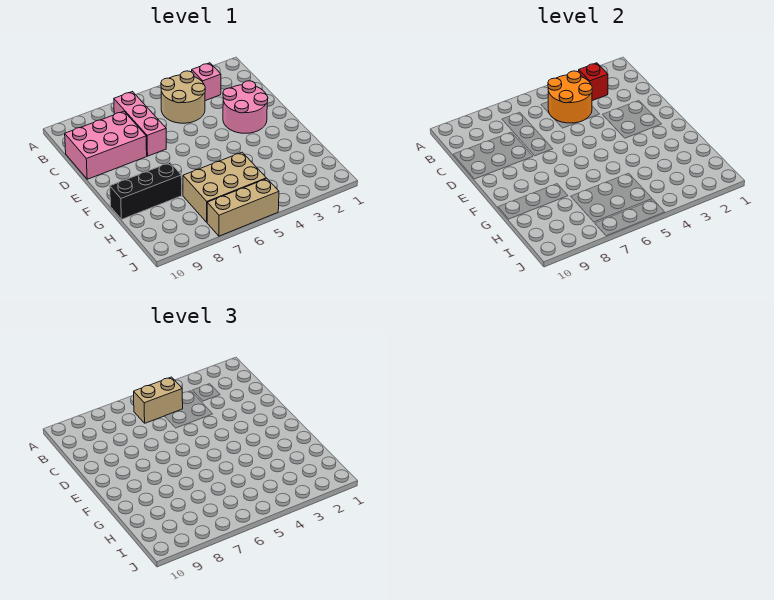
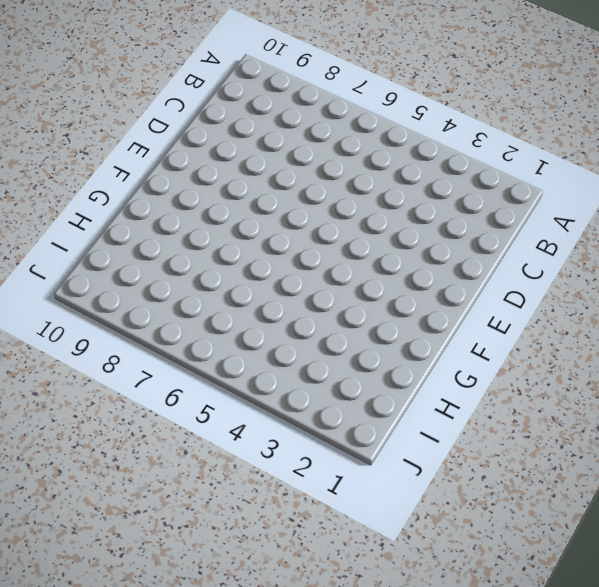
none -> pink brick B3 level 1
none -> tan round brick B4:C5 level 1

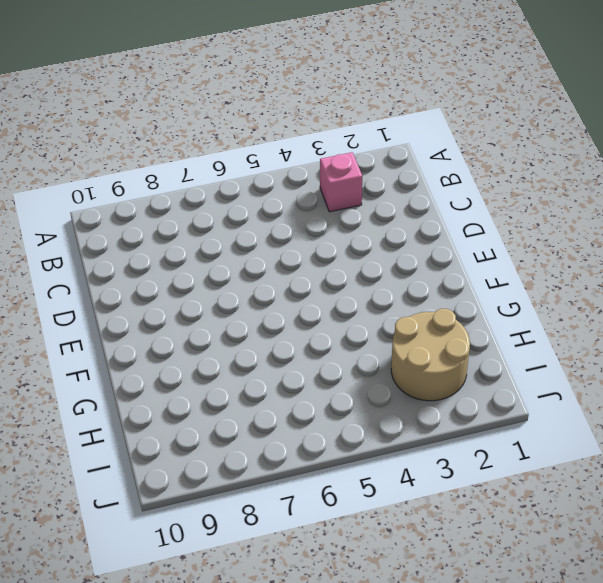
tan round brick H2:I3 level 1 -> tan round brick B4:C5 level 1
none -> pink brick B7:D7 level 1
none -> pink brick C8:D10 level 1

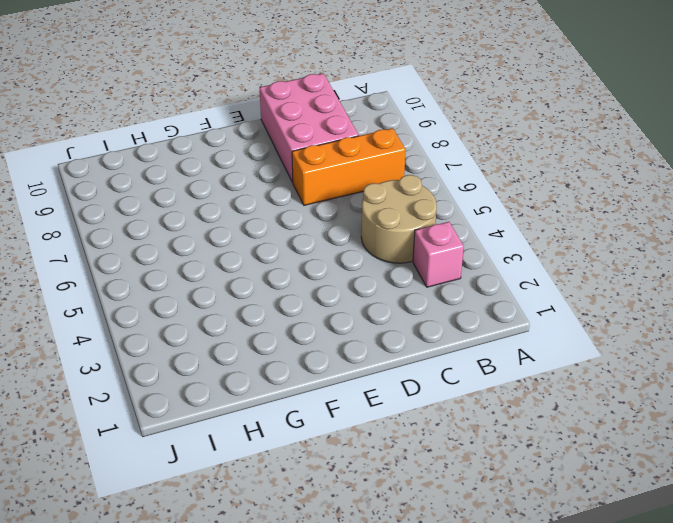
orange brick B7:D7 level 1 -> pink brick B7:D7 level 1
none -> pink round brick D2:E3 level 1
none -> black brick G8:G10 level 1

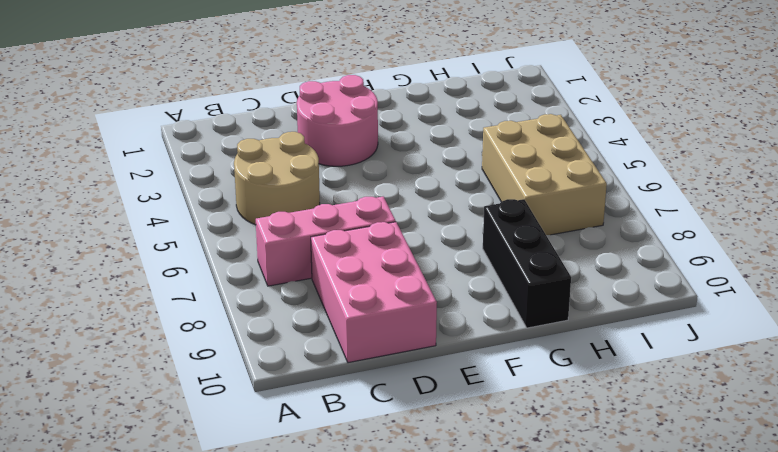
none -> pink brick B3 level 1
none -> tan brick J5:J7 level 1

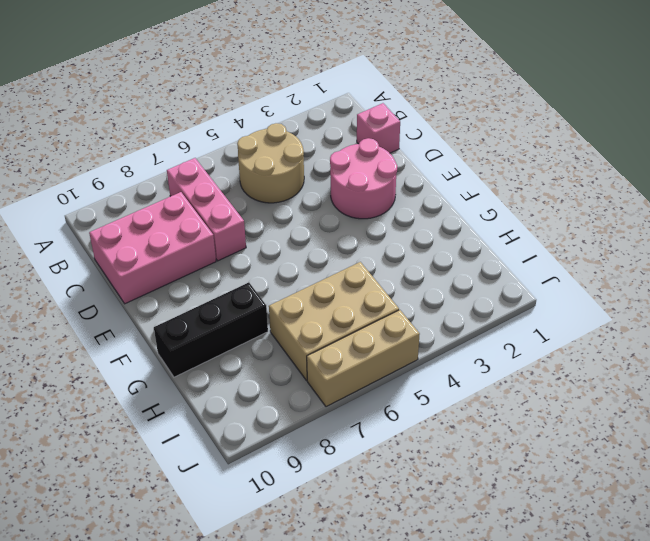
pink brick C1 level 1 -> pink brick B3 level 1
none -> red brick B3 level 2
none -> orange round brick B4:C5 level 2

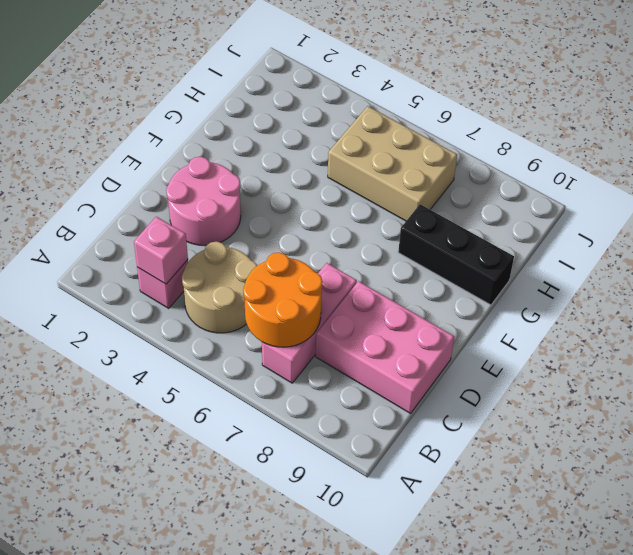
pink brick B3 level 2 -> red brick B3 level 2
orange round brick B6:C7 level 2 -> orange round brick B4:C5 level 2
none -> tan brick J5:J7 level 1
none -> tan brick B5:B6 level 3

